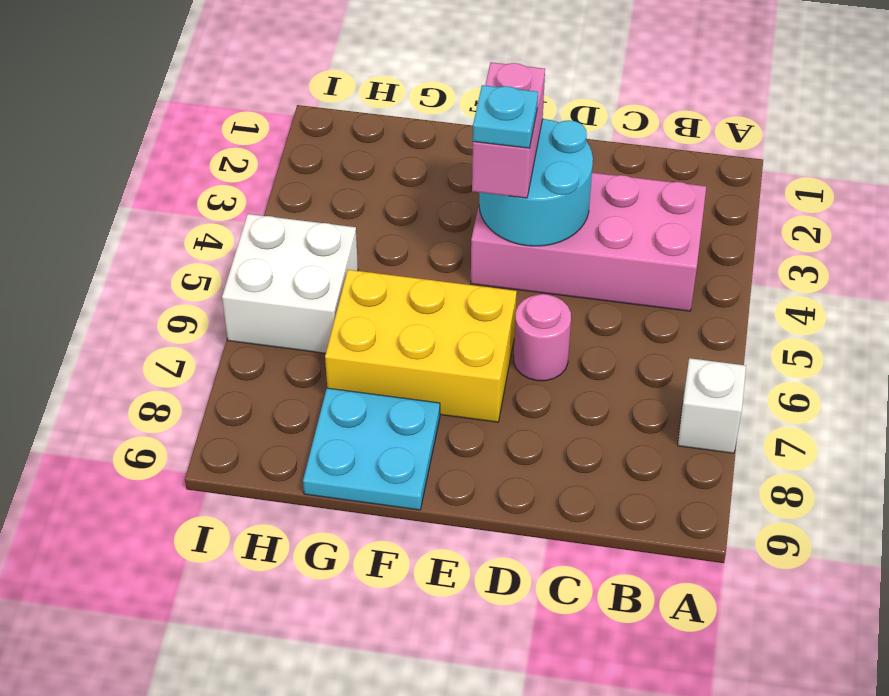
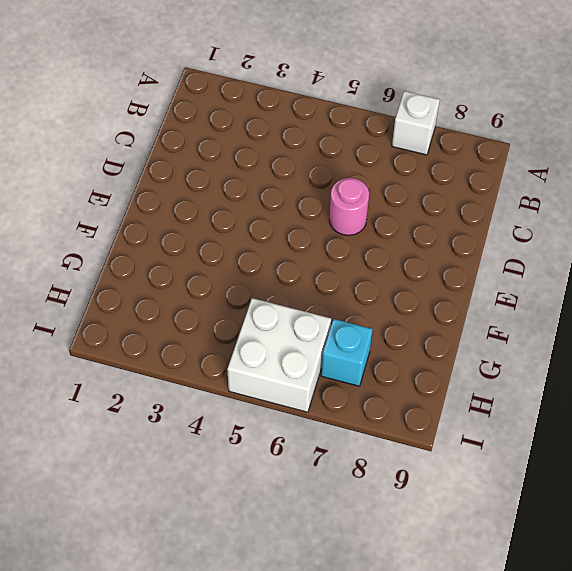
cyan brick H7 level 1 -> none
none -> pink brick B3:E4 level 1
none -> yellow brick E6:G7 level 1

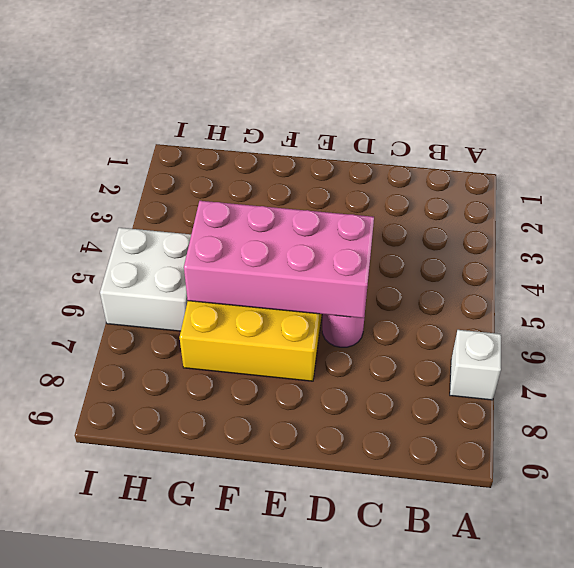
pink brick D5:G6 level 2 -> pink brick B3:E4 level 1
none -> cyan plate F8:G9 level 1
none -> cyan round brick D3:E4 level 2

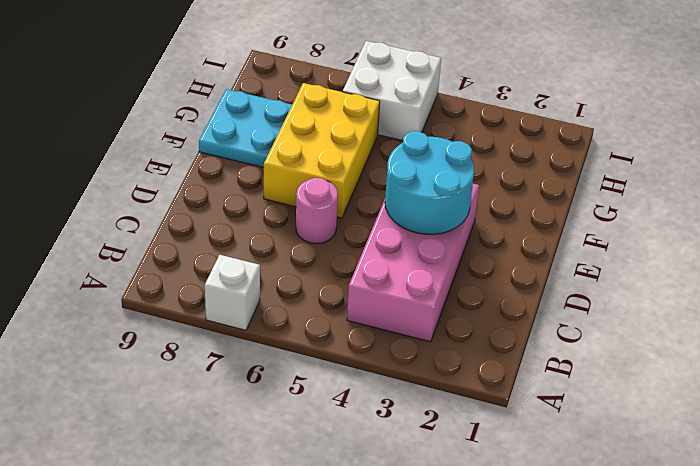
none -> pink brick E3:E4 level 3
none -> cyan plate E4 level 4

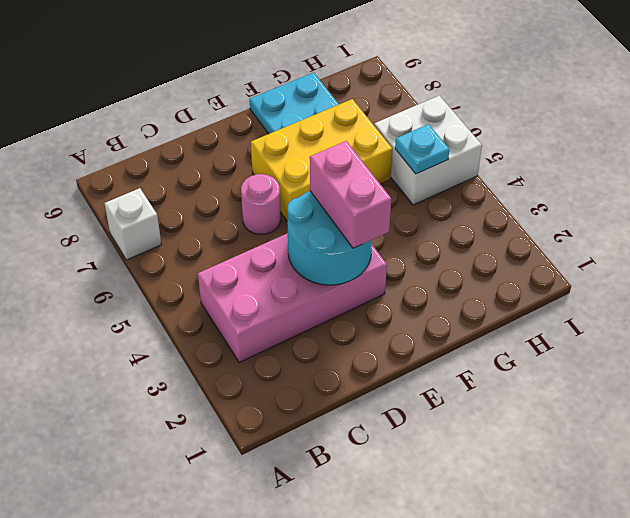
cyan plate H5 level 2 -> cyan plate E4 level 4

